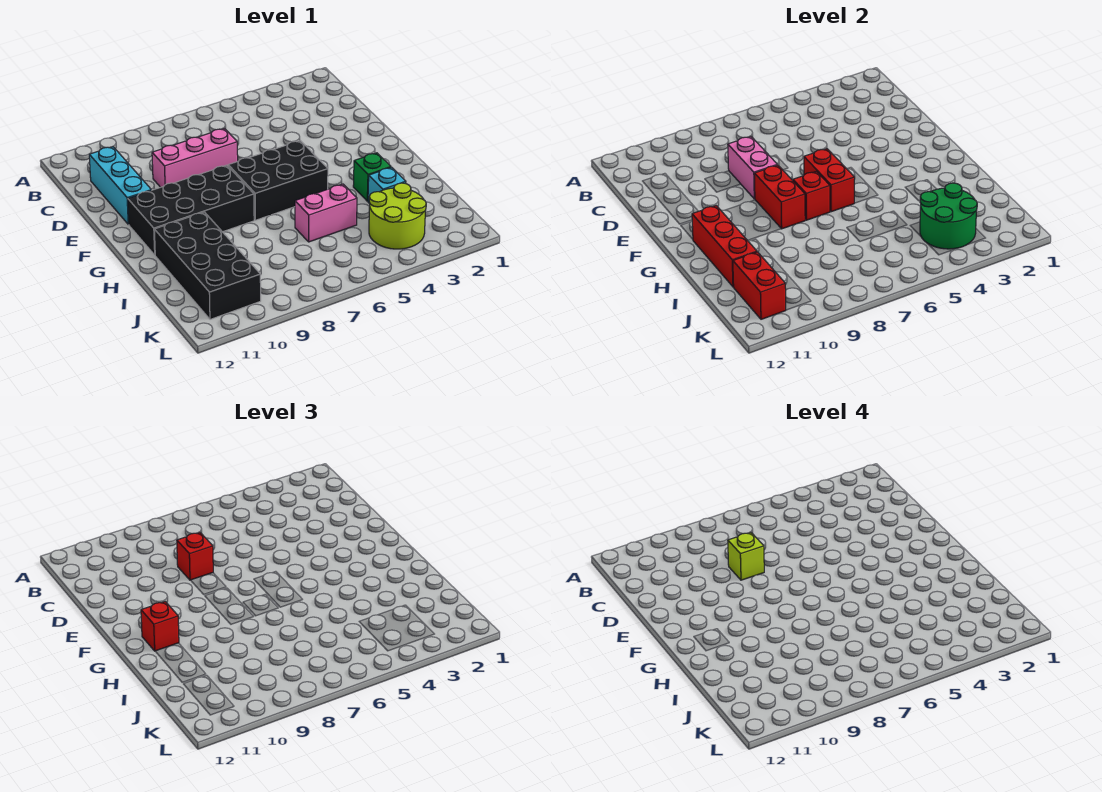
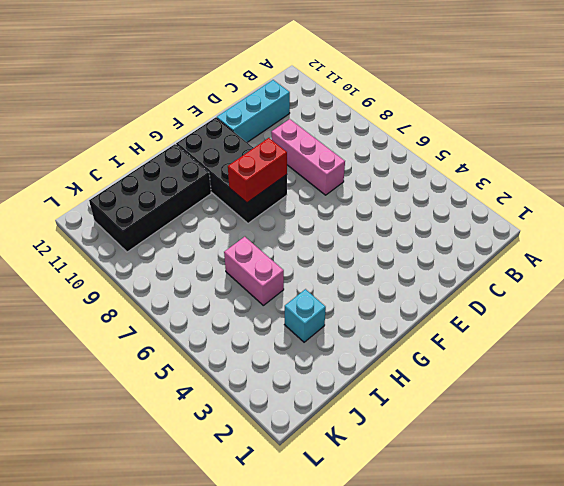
none -> black brick F5:G7 level 1
none -> green brick H3 level 1
none -> lime round brick J3:K4 level 1

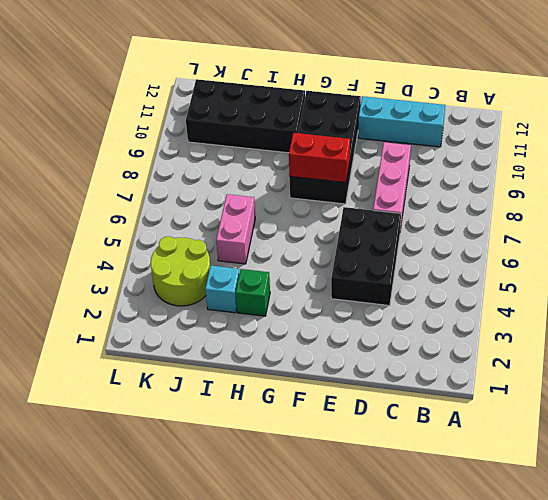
black brick D4:E6 level 1 -> black brick F5:G7 level 1
none -> pink brick D8:E8 level 2
none -> red brick F6:G6 level 2
none -> red brick G7 level 2

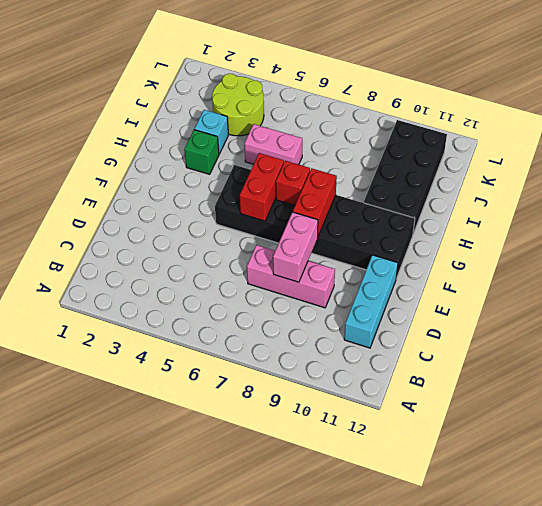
none -> red brick G11:I11 level 2
none -> green round brick J3:K4 level 2
none -> red brick J11:K11 level 2

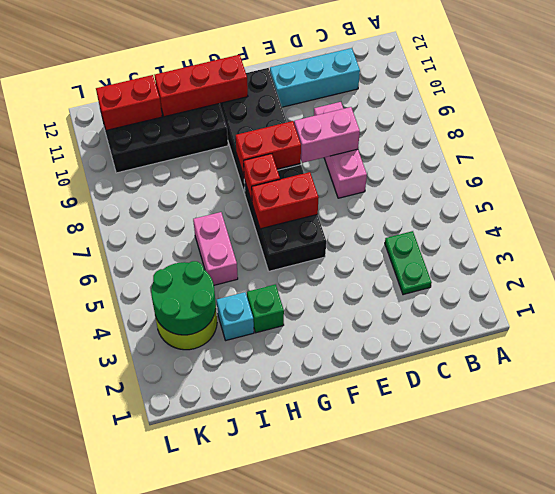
green plate C3:C4 level 1 -> none
none -> red brick D8 level 3
none -> red brick G11 level 3
none -> lime brick D8 level 4

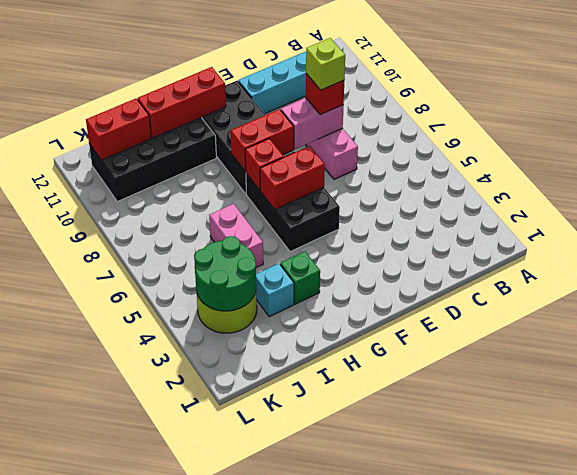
none -> red brick G11 level 3

